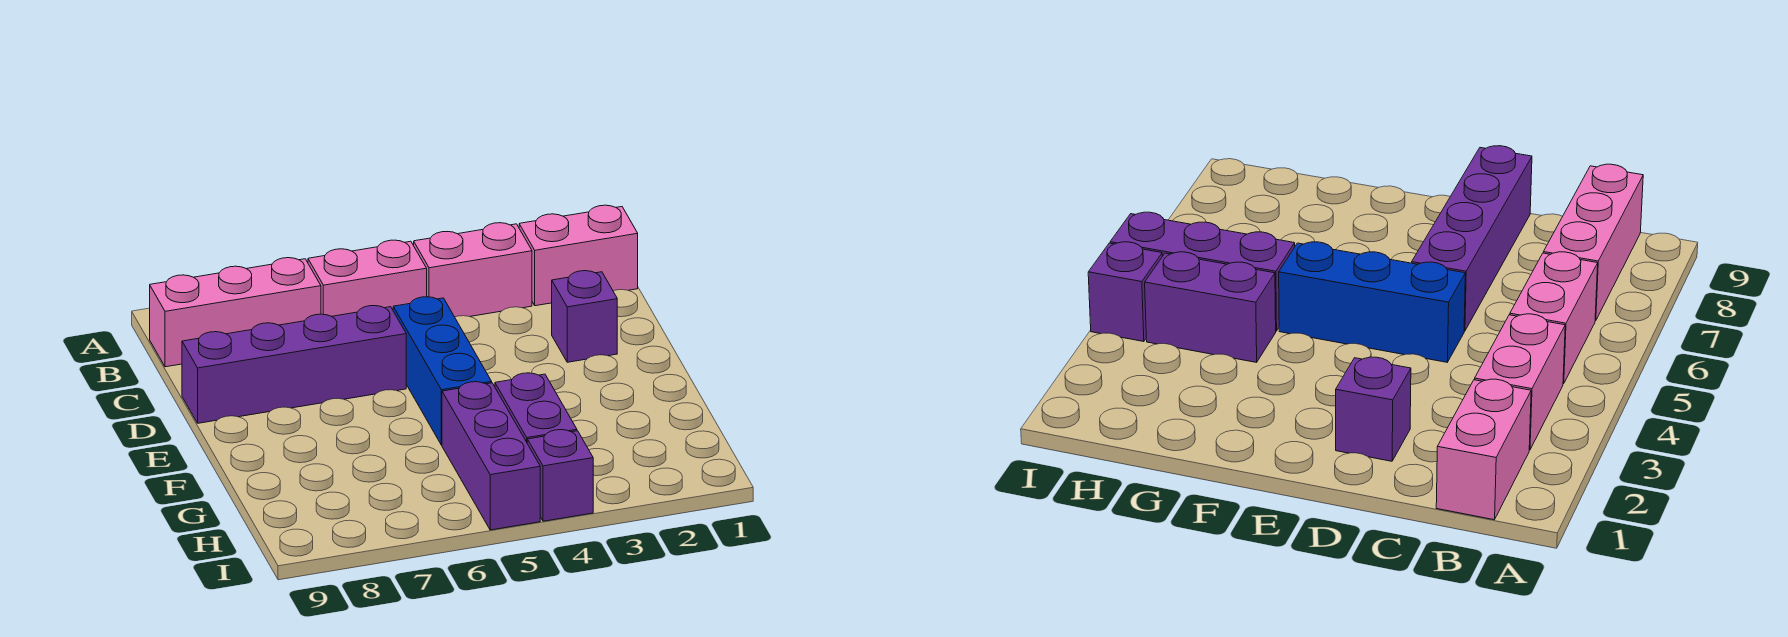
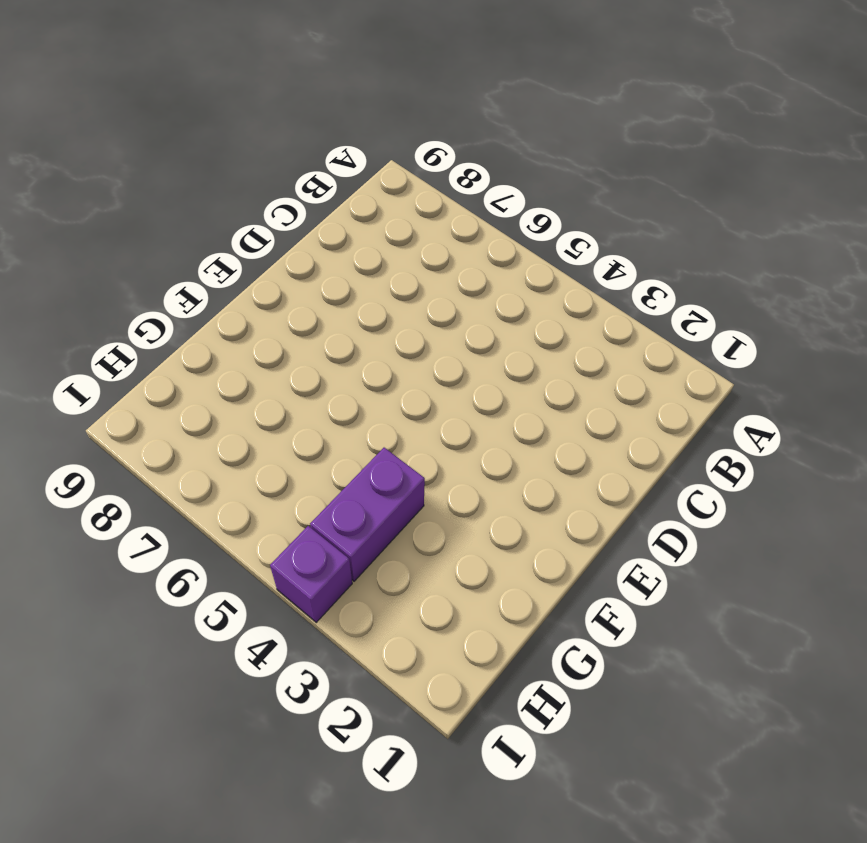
none -> pink brick B1:B2 level 1
none -> pink brick B3:B4 level 1

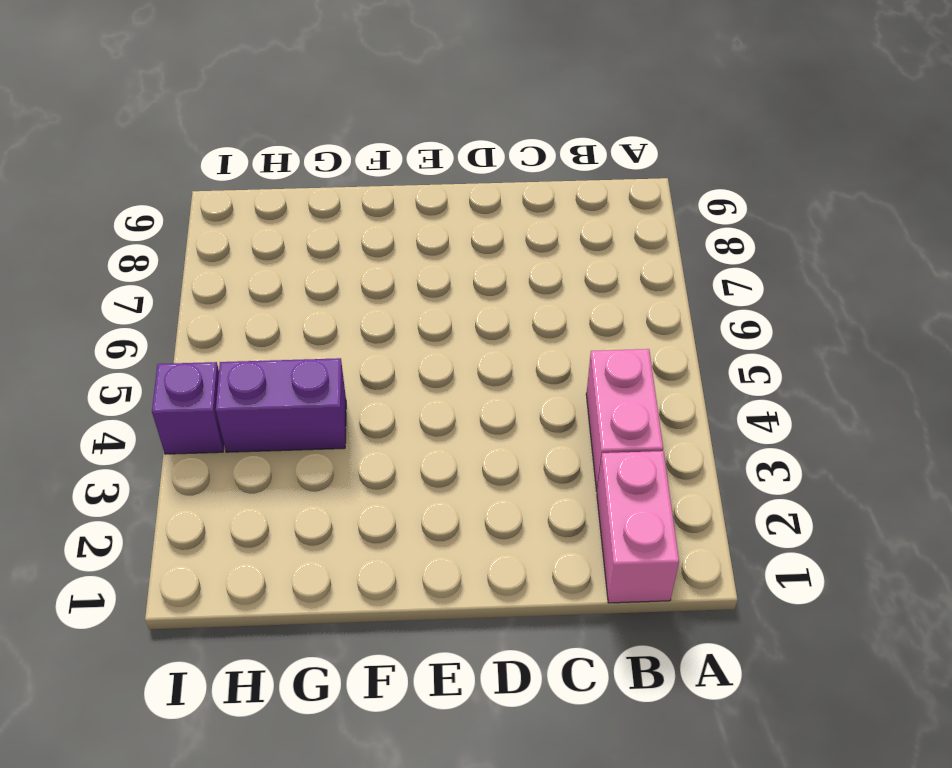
none -> pink brick B5:B6 level 1
none -> pink brick B7:B9 level 1

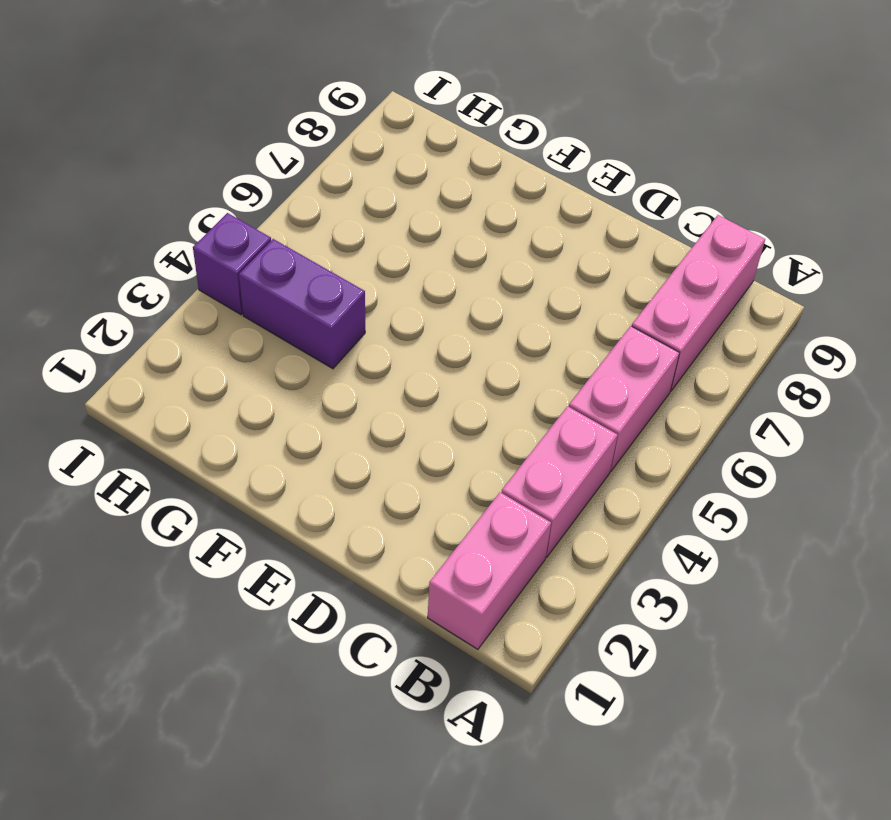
none -> purple brick D2 level 1
none -> blue brick D5:F5 level 1

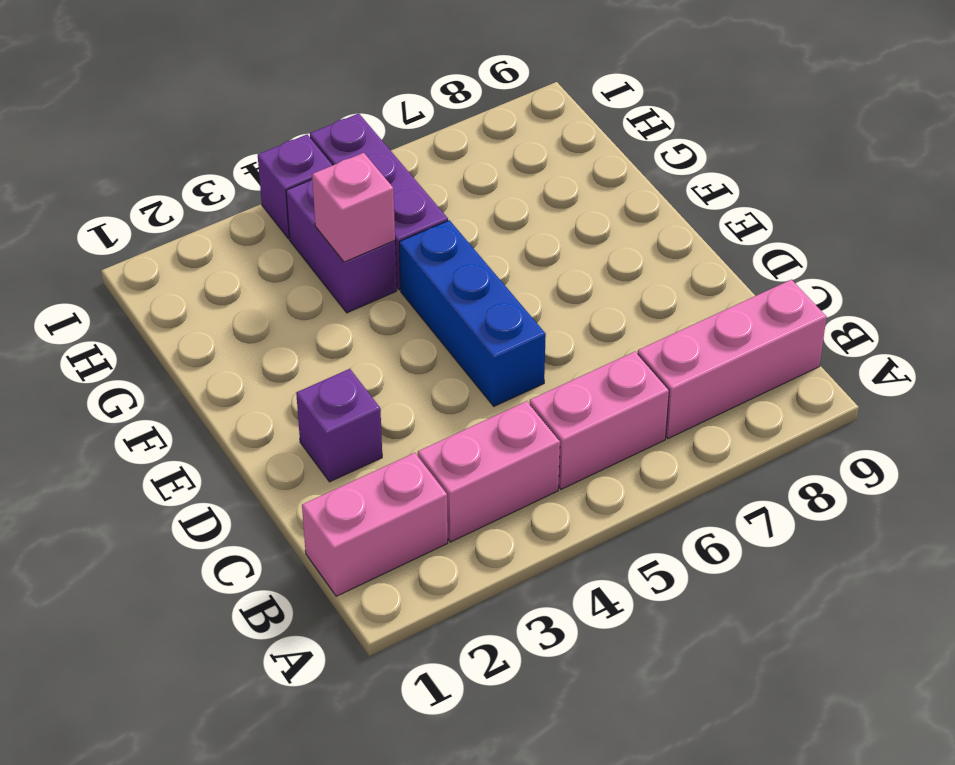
pink brick G4 level 2 -> none
none -> purple brick D6:D9 level 1

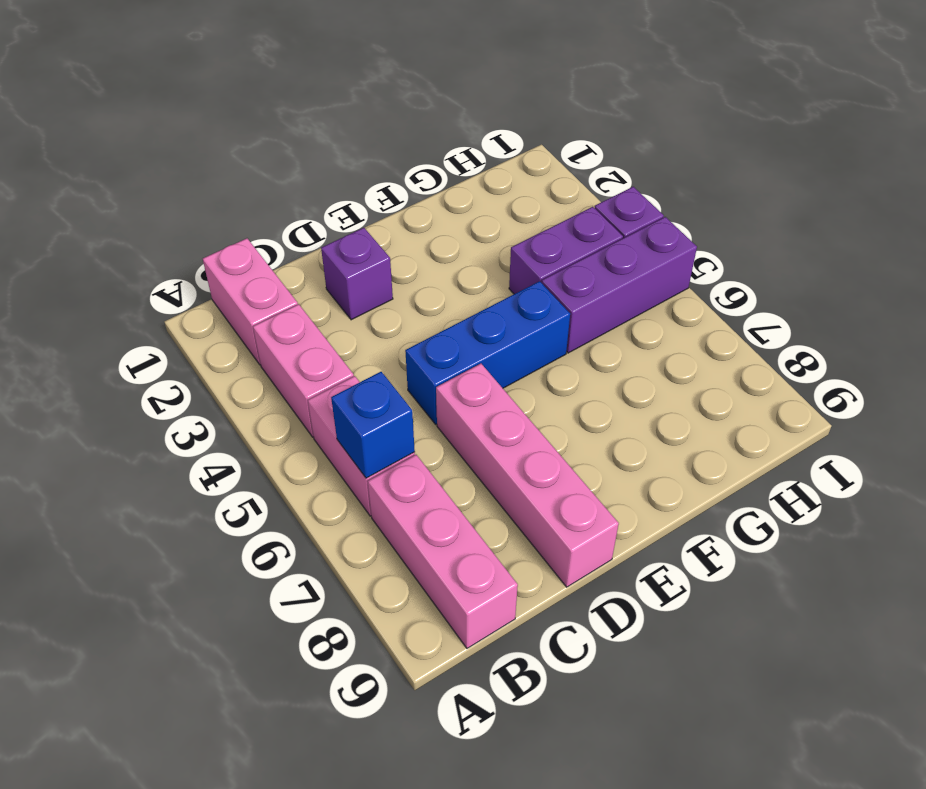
blue brick B6 level 2 -> none
pink brick D6:D9 level 1 -> purple brick D6:D9 level 1

